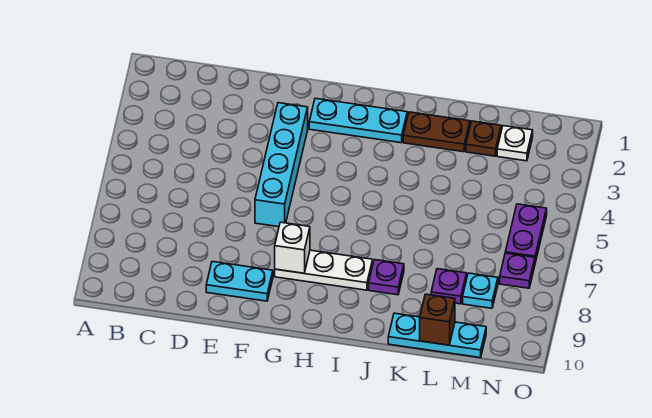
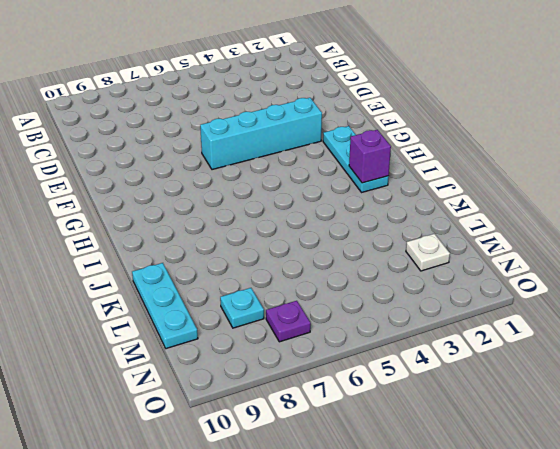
purple brick I2 level 2 -> none
none -> cyan plate E9:F9 level 1
none -> white plate G8:I8 level 1
none -> brown plate J2:K2 level 1

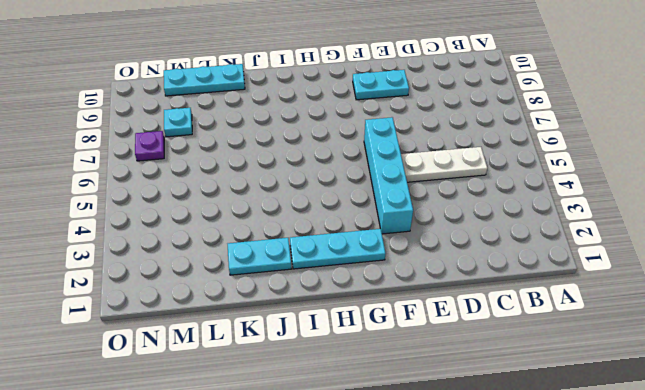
white plate C5:E5 level 1 -> white plate G8:I8 level 1
cyan plate J2:K2 level 1 -> brown plate J2:K2 level 1
none -> purple plate J8 level 1
none -> brown plate L2 level 1
none -> purple plate L8 level 1

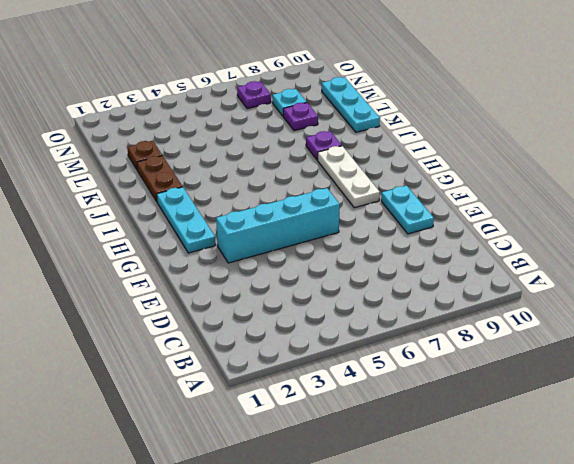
none -> white plate M2 level 1
none -> purple plate N5:N6 level 1
none -> white brick G8 level 2

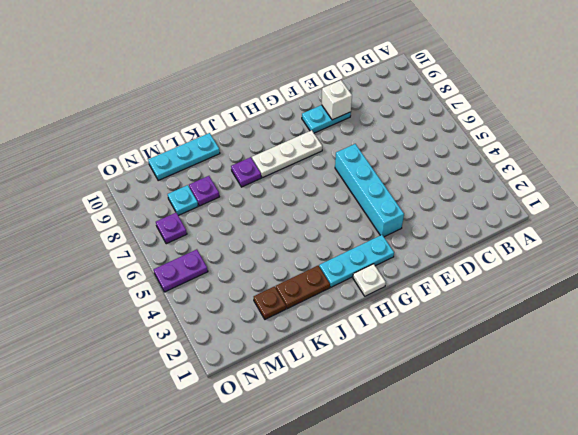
white brick E9 level 2 -> white brick G8 level 2
white plate H1 level 1 -> white plate M2 level 1
purple plate N5:O5 level 1 -> purple plate N5:N6 level 1
none -> brown brick L10 level 2

